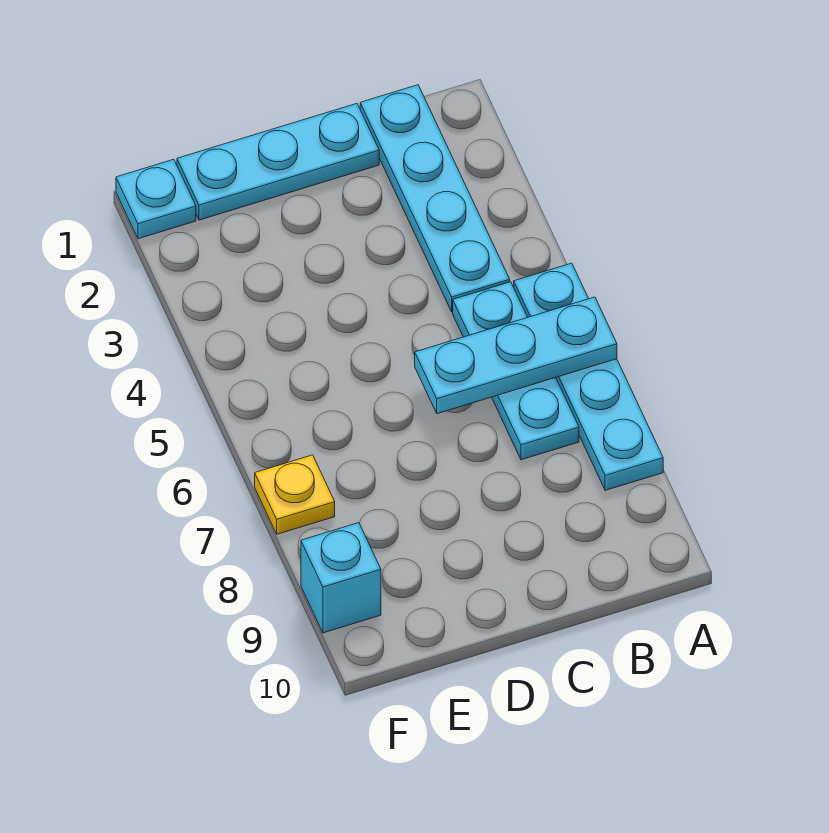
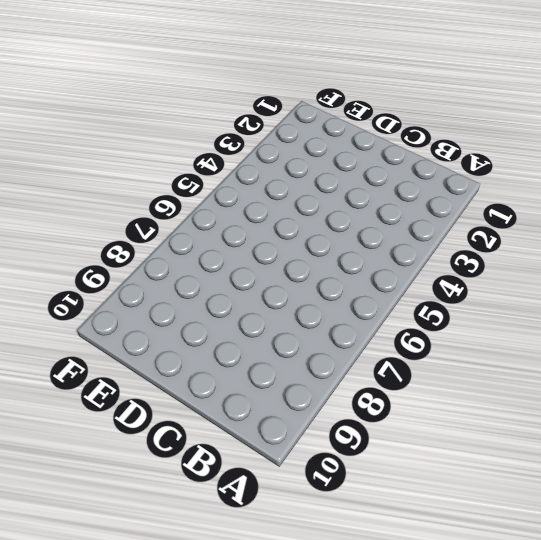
none -> cyan plate A5:A8 level 1
none -> cyan plate B1:B4 level 1

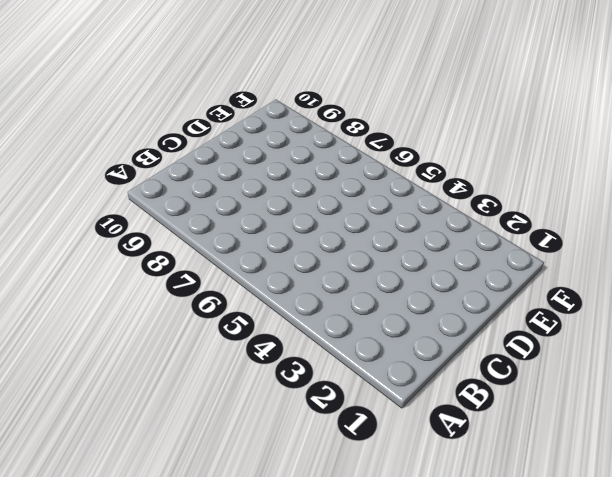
none -> cyan plate A5:A8 level 1
none -> cyan plate B1:B4 level 1

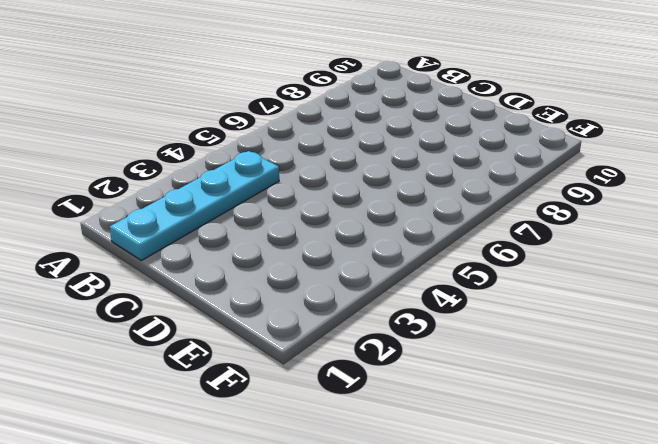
none -> cyan plate A5:A8 level 1
none -> cyan plate B5:B7 level 1

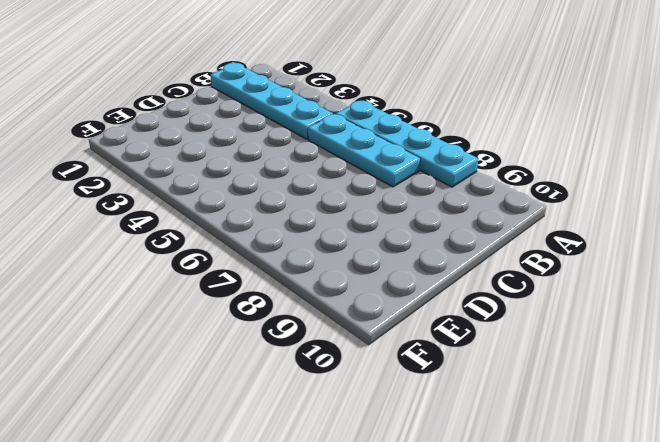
none -> cyan plate C1:E1 level 1
none -> cyan plate F1 level 1

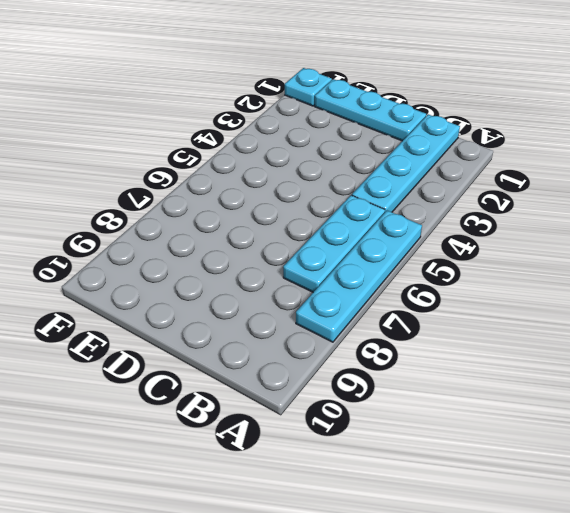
none -> yellow plate F7 level 1
none -> cyan brick F9 level 1

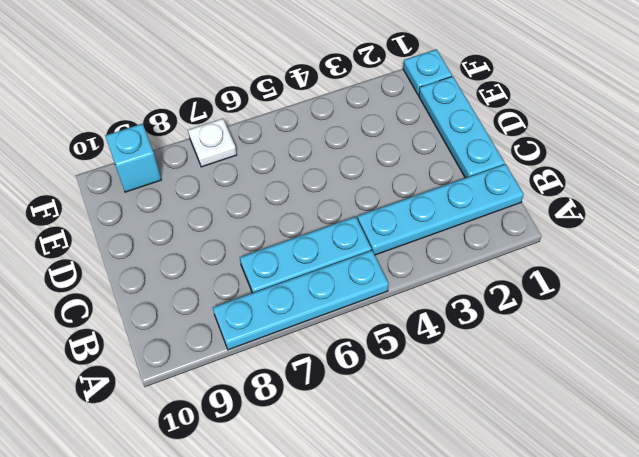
white plate F7 level 1 -> yellow plate F7 level 1
none -> cyan plate A6:C6 level 2

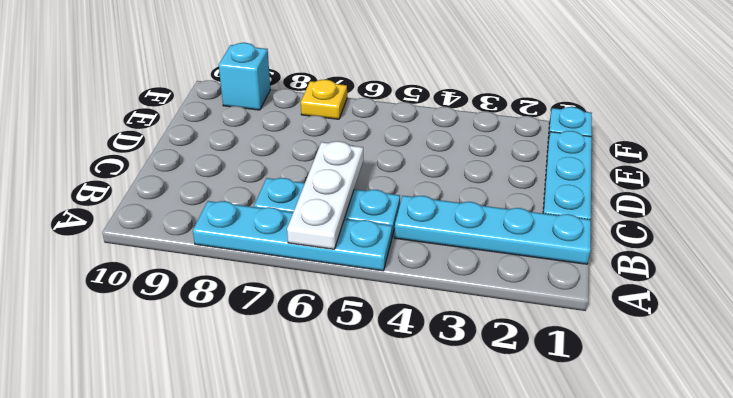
white plate A6:C6 level 2 -> cyan plate A6:C6 level 2

